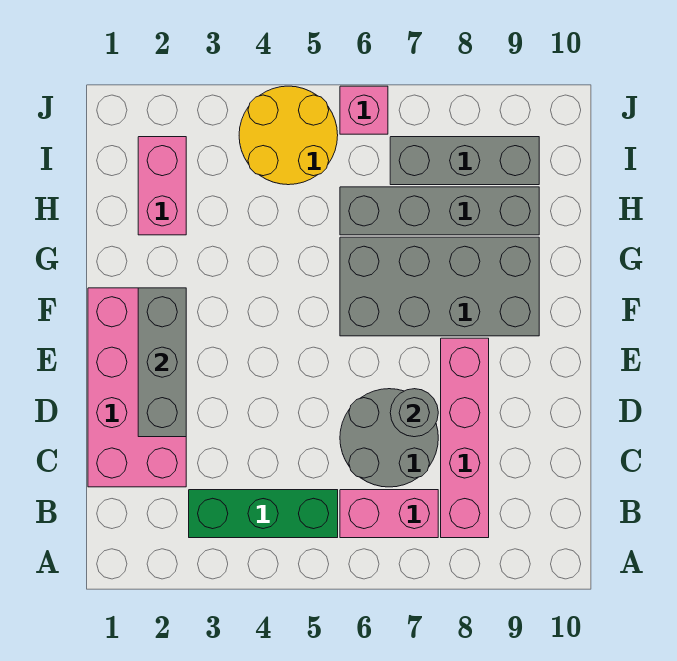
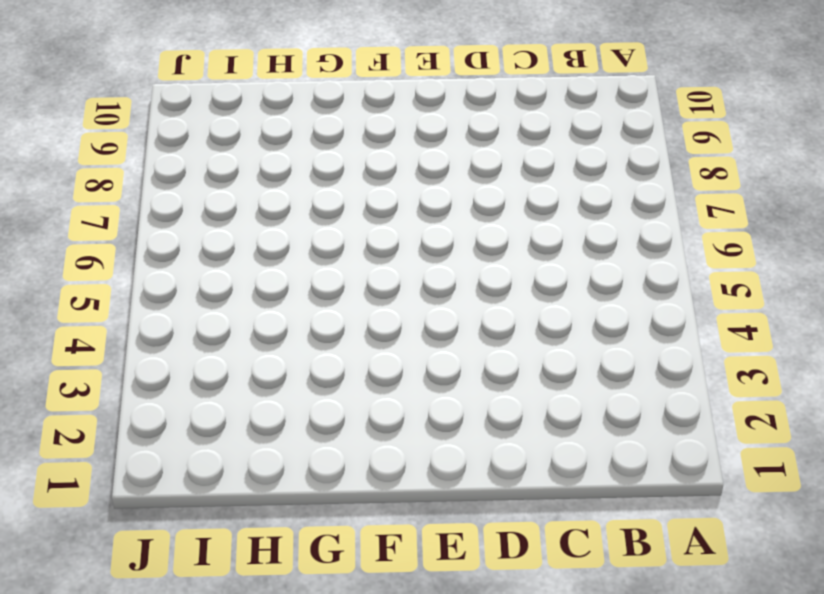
none -> green brick B3:B5 level 1
none -> pink brick B6:B7 level 1
none -> pink brick B8:E8 level 1

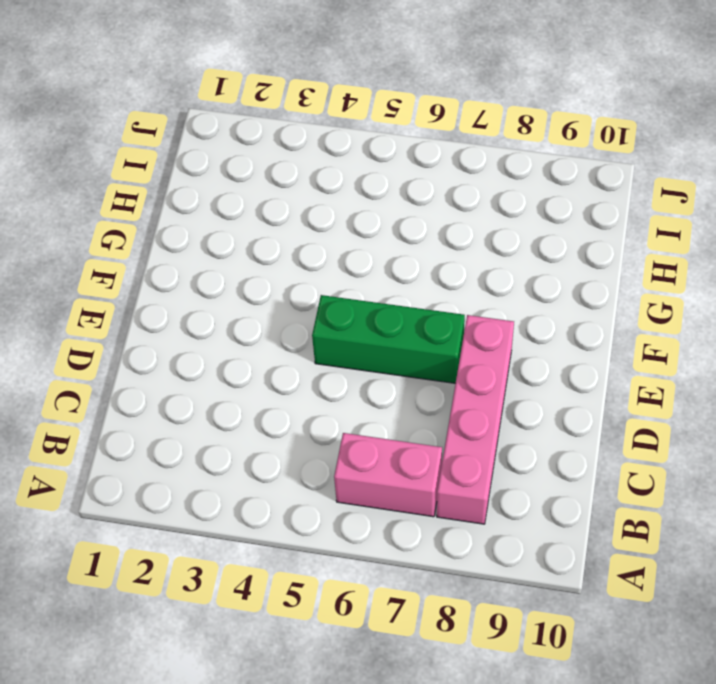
green brick E5:E7 level 1 -> green brick B3:B5 level 1
none -> pink brick C1:F2 level 1
none -> grey round brick C6:D7 level 1
none -> grey brick F6:G9 level 1

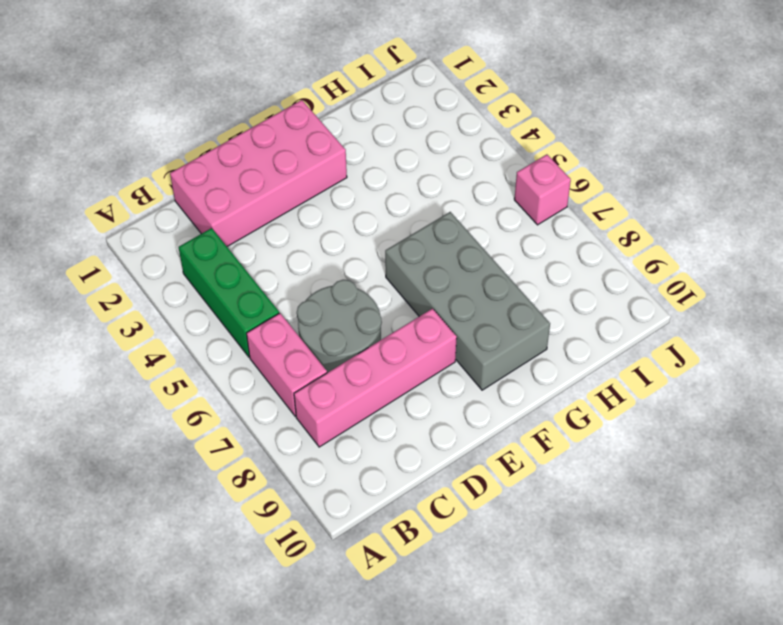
none -> pink brick H2:I2 level 1
none -> grey brick H6:H9 level 1
none -> yellow round brick I4:J5 level 1

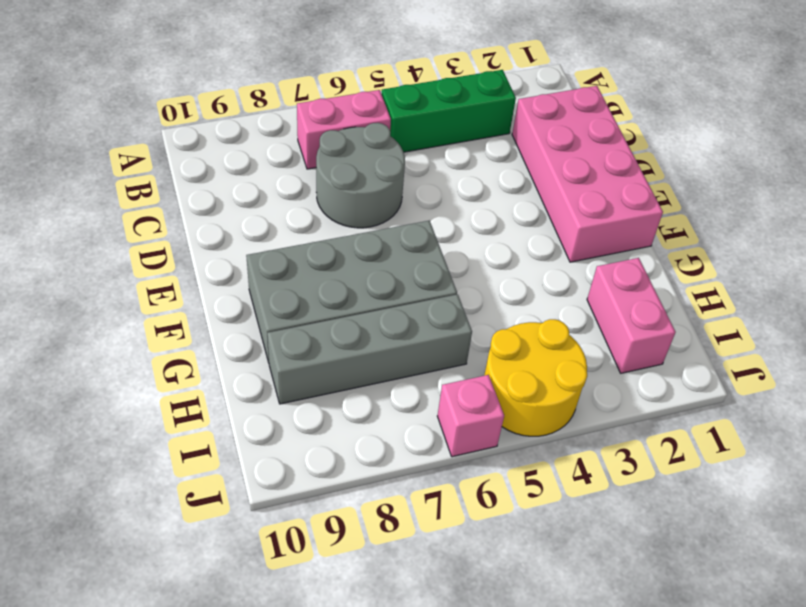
none -> pink brick B8:E8 level 1
none -> grey brick I7:I9 level 1
none -> grey brick D2:F2 level 2

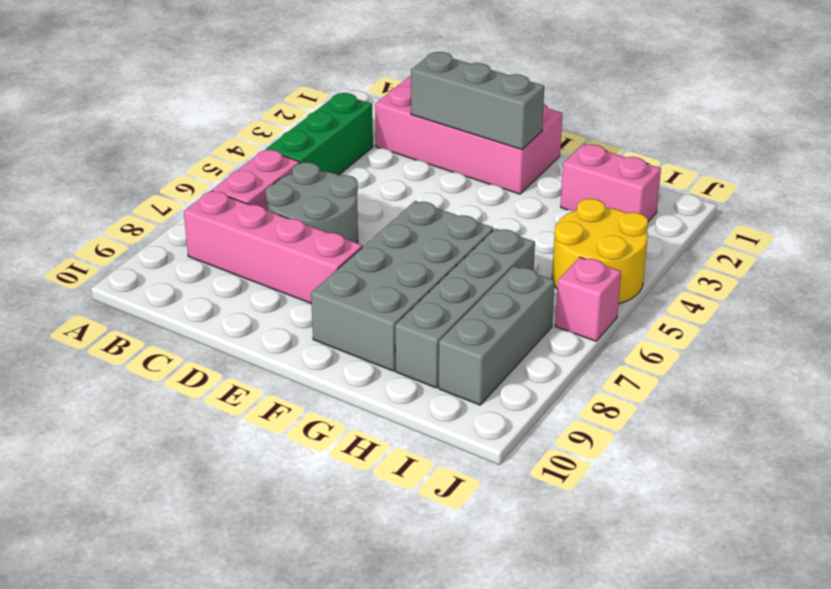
none -> grey round brick D7 level 2

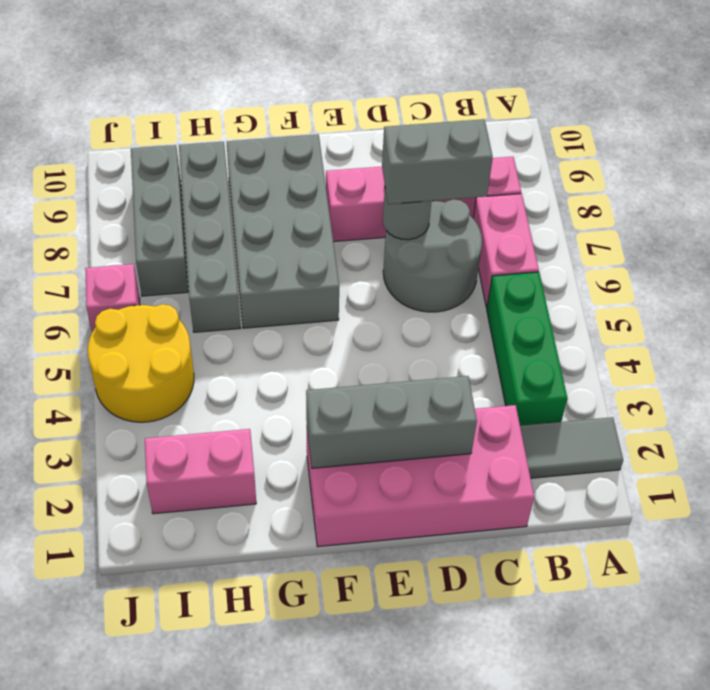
grey tile A2:B2 level 1 -> none
grey brick C7:D7 level 3 -> none

